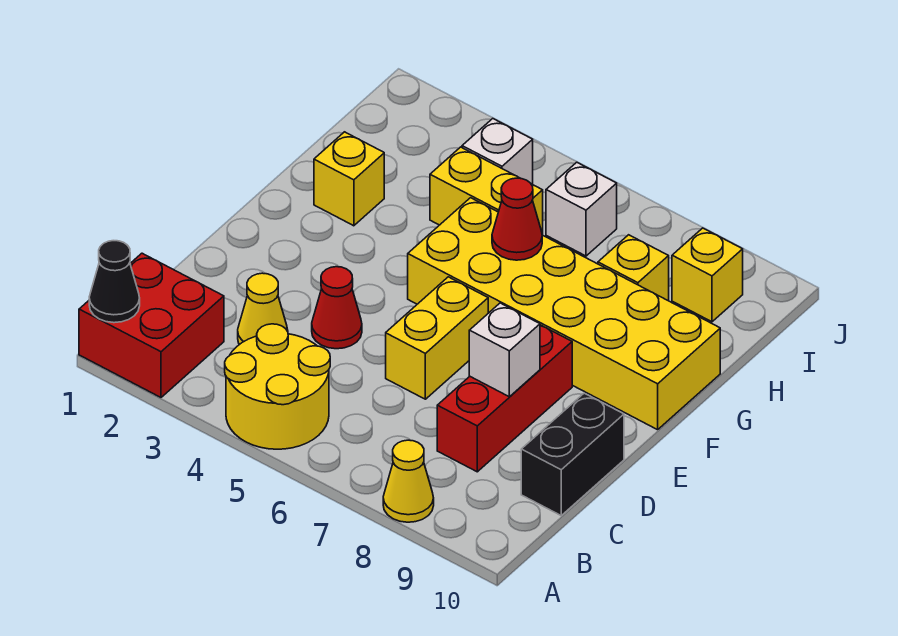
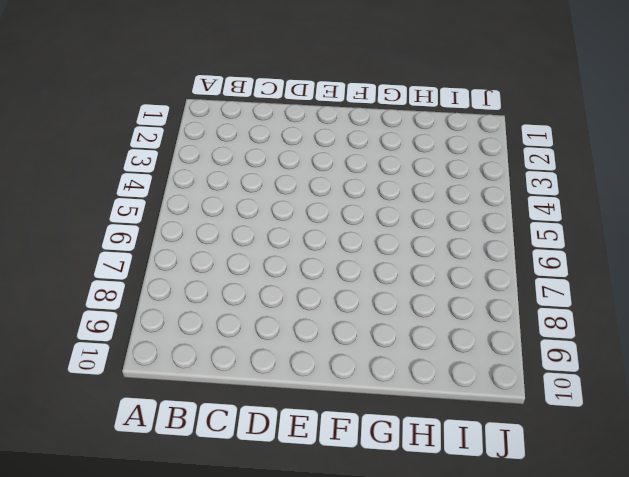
none -> red brick A1:B2 level 1
none -> yellow round brick A4:B5 level 1
none -> yellow cone A8 level 1

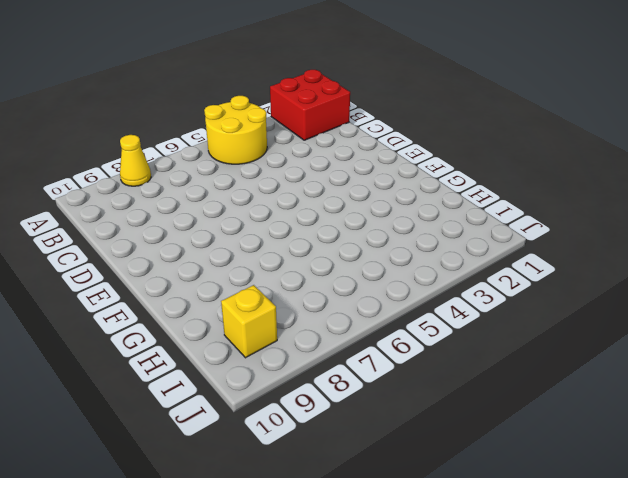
none -> yellow cone C3 level 1
none -> red brick C8:E8 level 1
none -> black brick C10:D10 level 1

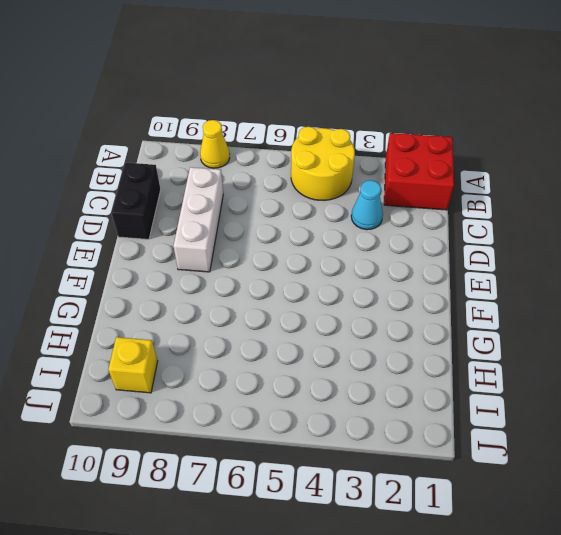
cyan cone C3 level 1 -> yellow cone C3 level 1
white brick C8:E8 level 1 -> red brick C8:E8 level 1
none -> red cone D4 level 1
none -> yellow brick D6:E6 level 1
none -> yellow brick F5:G10 level 1

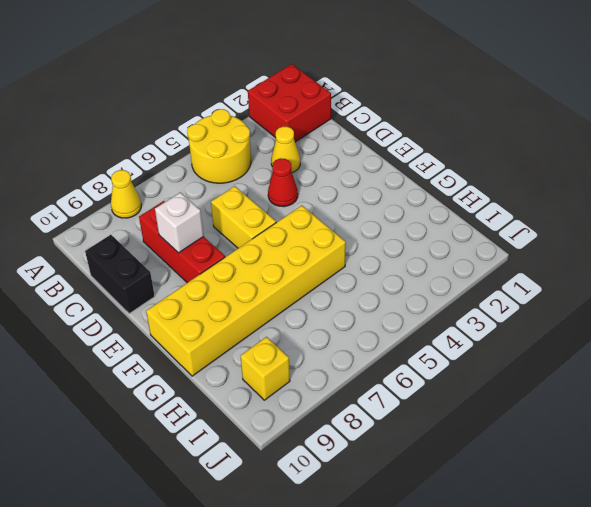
none -> yellow brick G2 level 1
none -> yellow brick H4:H5 level 1
none -> yellow brick H8 level 1

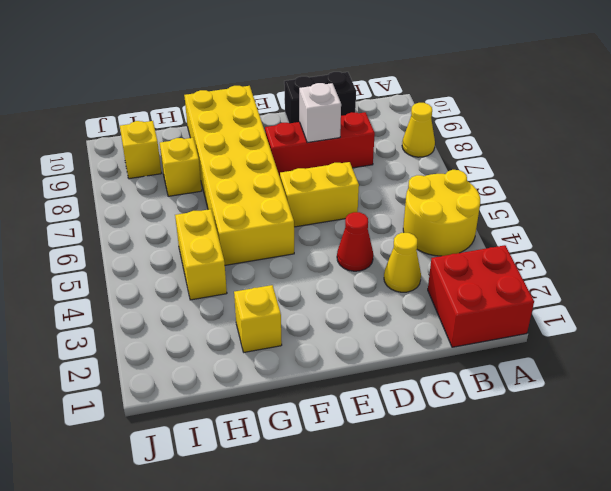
none -> white brick I4 level 1
none -> white brick I6 level 1
none -> black cone A1 level 2

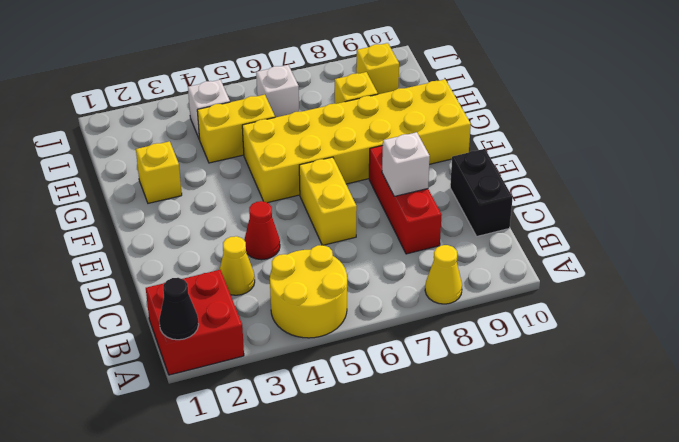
none -> red cone G6 level 2

